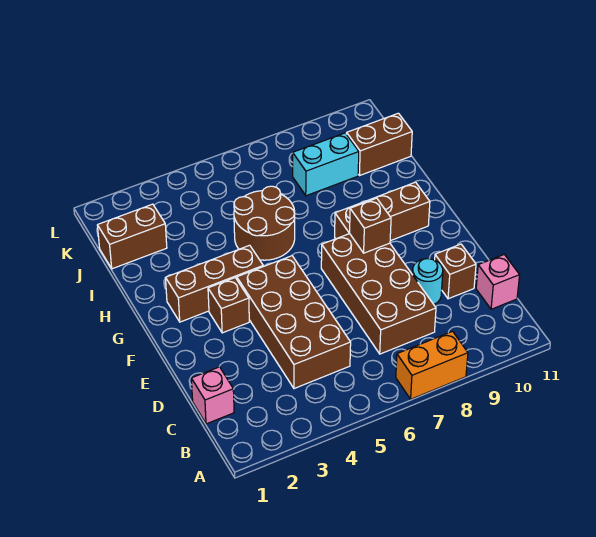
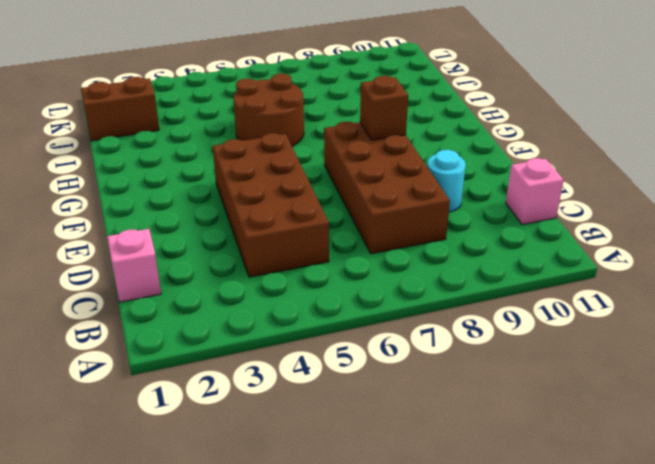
none -> orange brick A7:A8 level 1
none -> brown brick D10 level 1
none -> brown brick F3 level 1

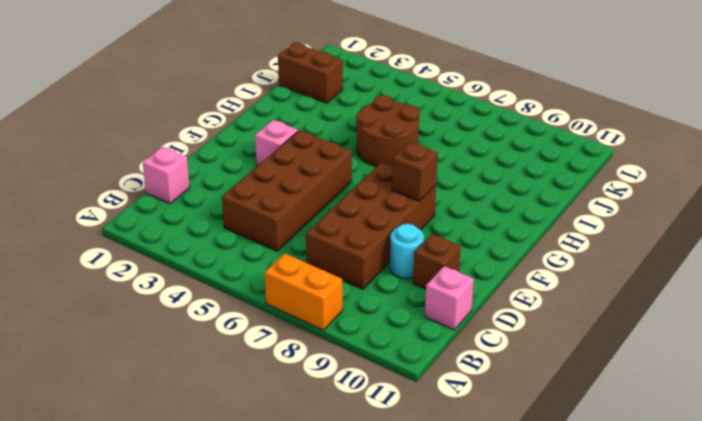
pink brick F3 level 1 -> brown brick F3 level 1
none -> brown brick G2:G4 level 1
none -> brown brick G8:G10 level 1
none -> cyan brick J8:J9 level 1

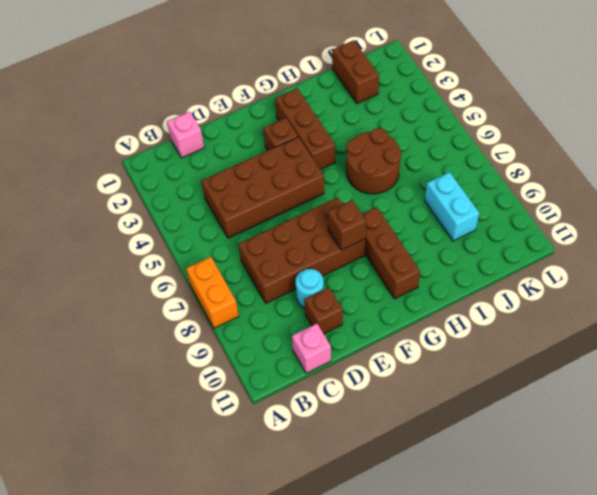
none -> brown brick J10:J11 level 1

